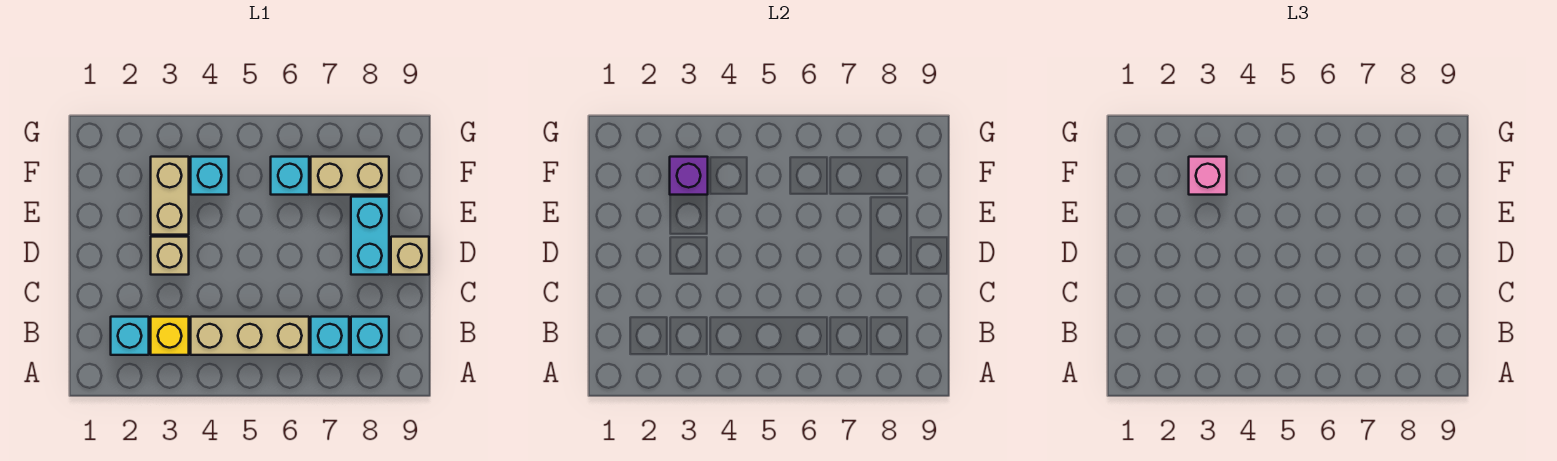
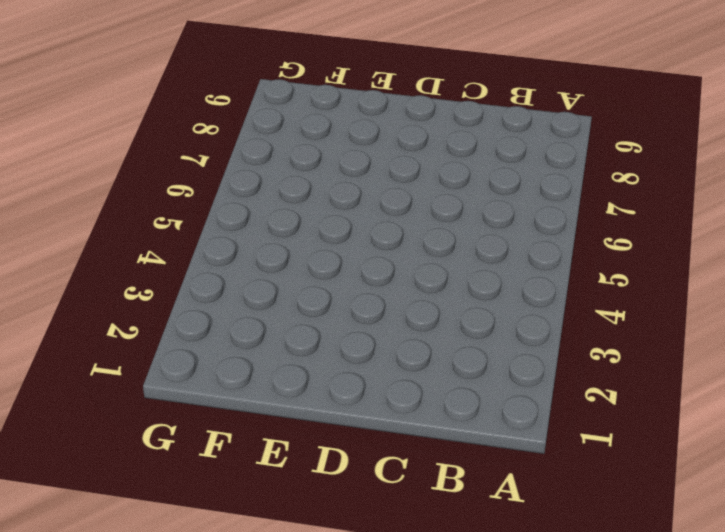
none -> cyan brick B2 level 1
none -> yellow brick B3 level 1
none -> tan brick B4:B6 level 1

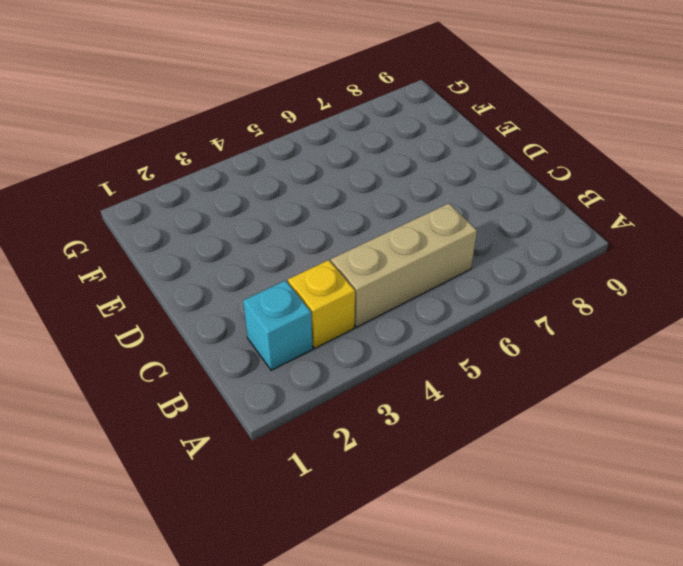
none -> cyan brick B7 level 1
none -> cyan brick B8 level 1
none -> tan brick D3 level 1

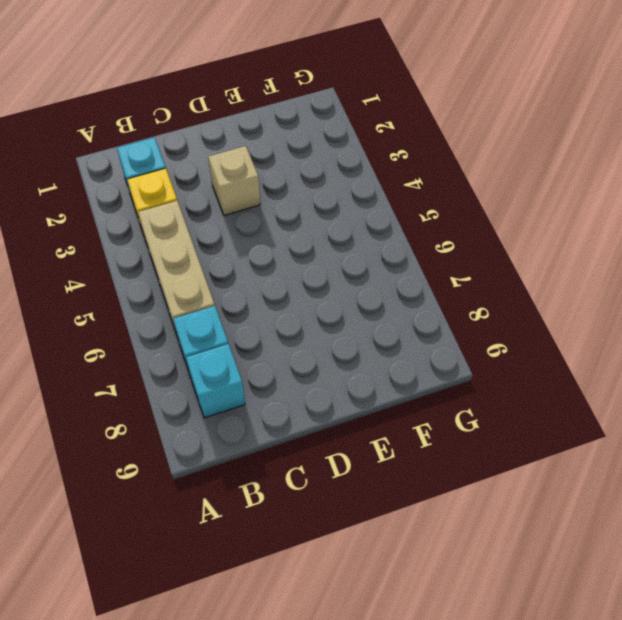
none -> cyan brick D8:E8 level 1
none -> tan brick D9 level 1
none -> tan brick E3:F3 level 1

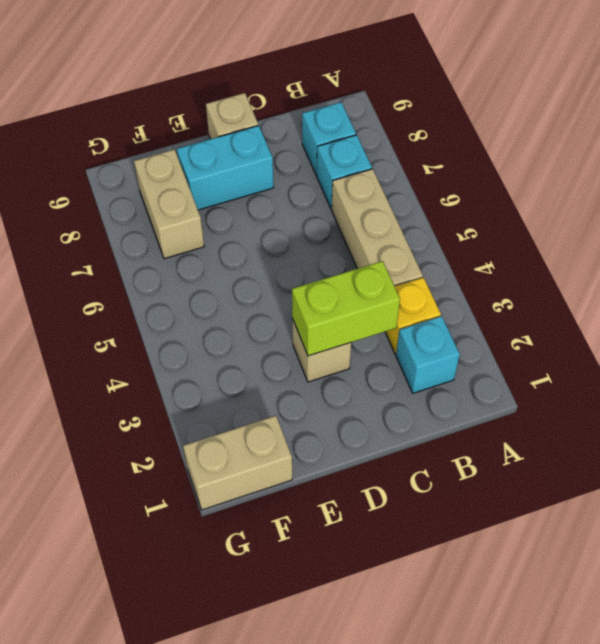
lime brick C3:D3 level 2 -> none
tan brick F1:G1 level 1 -> tan brick E3:F3 level 1
none -> cyan brick F4 level 1
none -> cyan brick F6 level 1
none -> purple brick F3 level 2

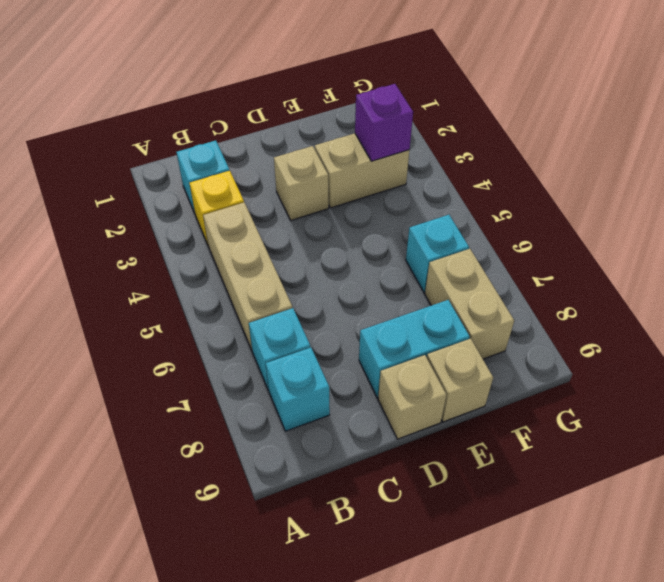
tan brick E9 level 1 -> none
none -> cyan brick F4 level 1
none -> pink brick F3 level 3

